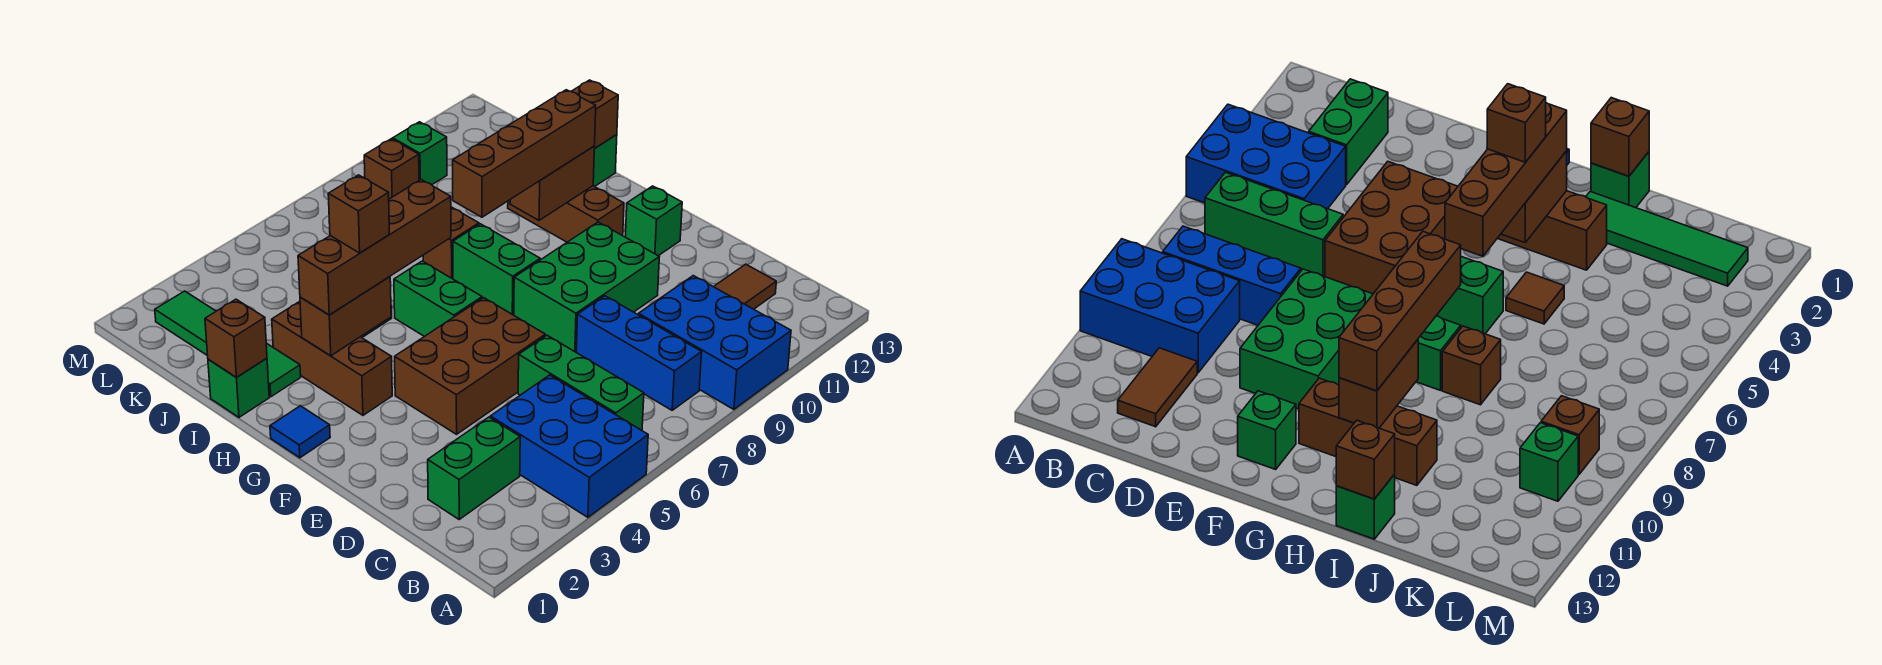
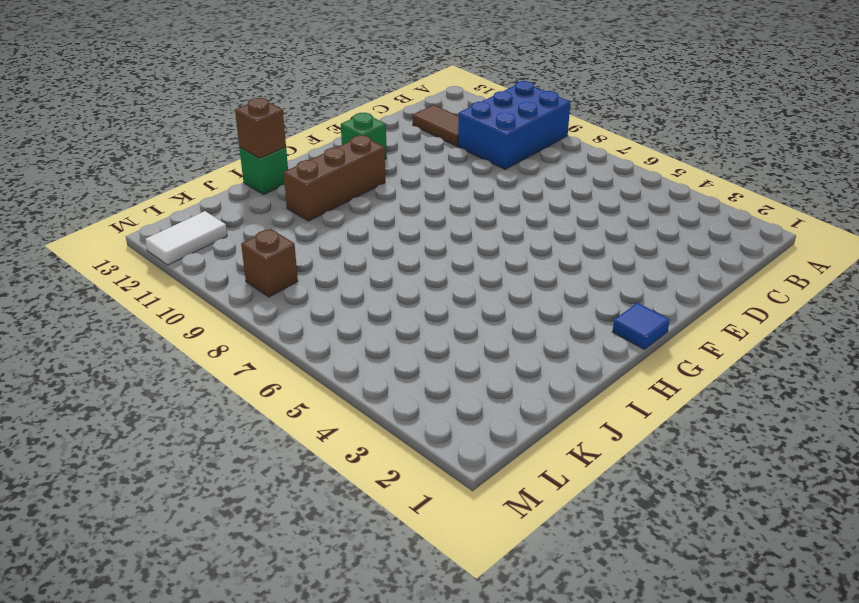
white tile L12:M12 level 1 -> none
none -> blue brick A4:C5 level 1
none -> green brick B6:D6 level 1
none -> blue brick B8:D8 level 1

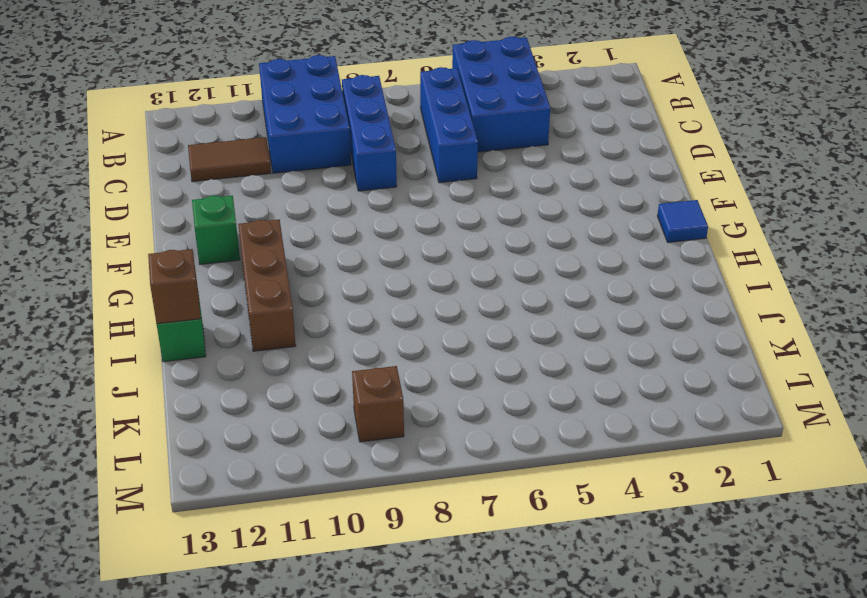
blue brick B6:D6 level 1 -> green brick B6:D6 level 1
none -> green brick C2:C3 level 1
none -> brown brick E4:F6 level 1
none -> green brick E8:F10 level 1

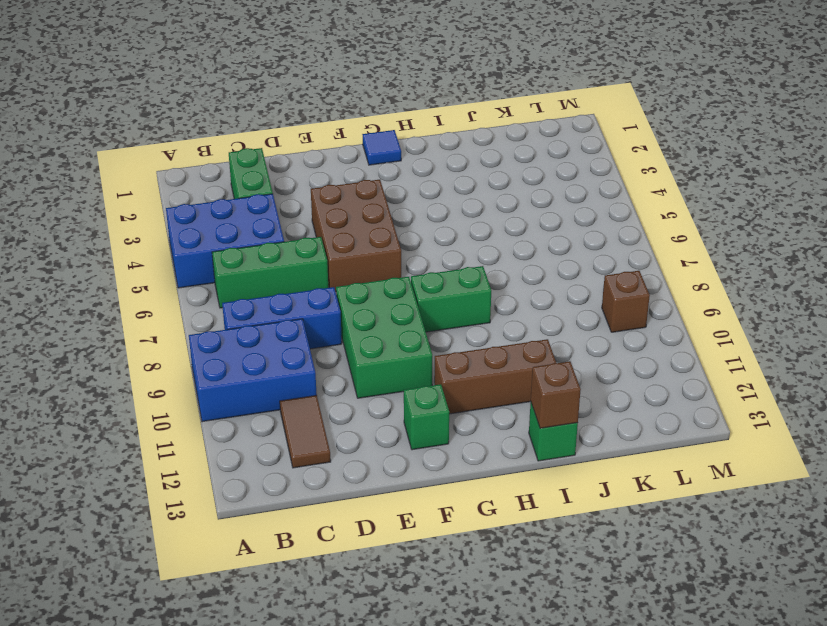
none -> brown brick G3:I3 level 1
none -> green brick G6:H6 level 1
none -> green brick I1 level 1

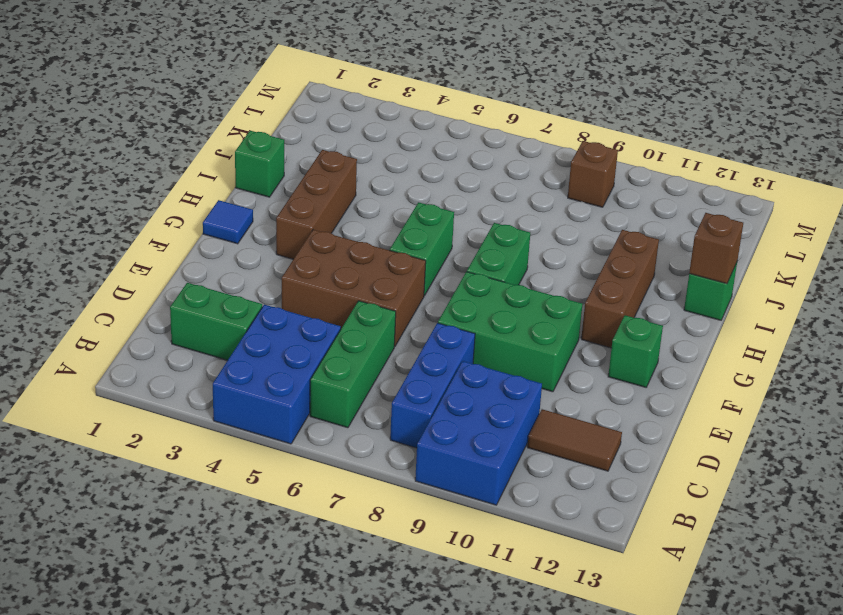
none -> green tile I2:L2 level 1
none -> brown tile I5 level 1
none -> brown brick I8 level 1

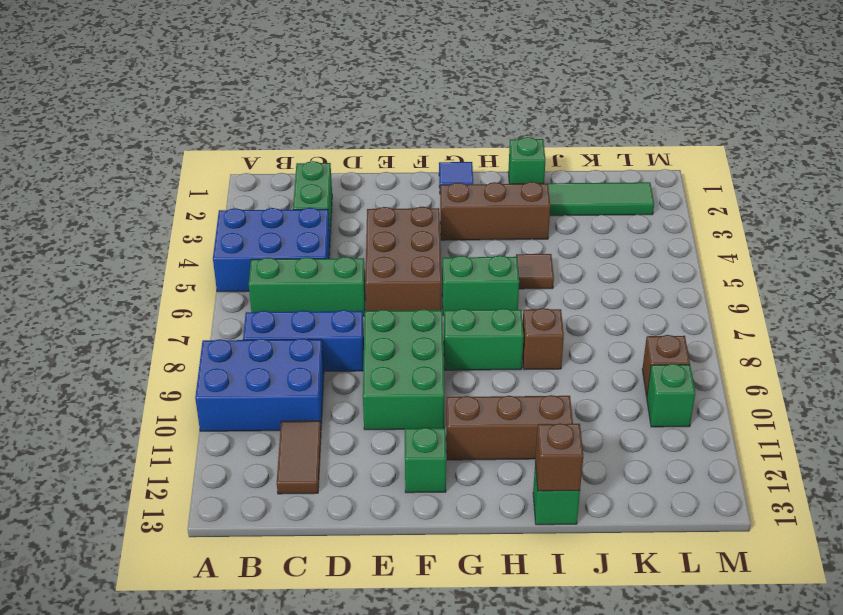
none -> brown brick H3:H4 level 2
none -> brown brick H10:H11 level 2
none -> brown brick I1 level 2

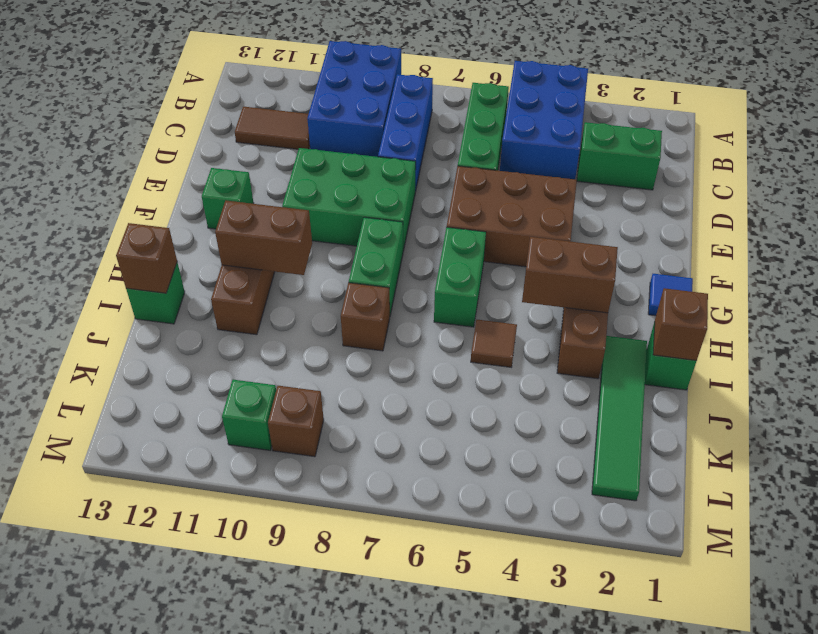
none -> brown brick H3:H6 level 3
none -> brown brick H8:H11 level 3
none -> brown brick H4 level 4

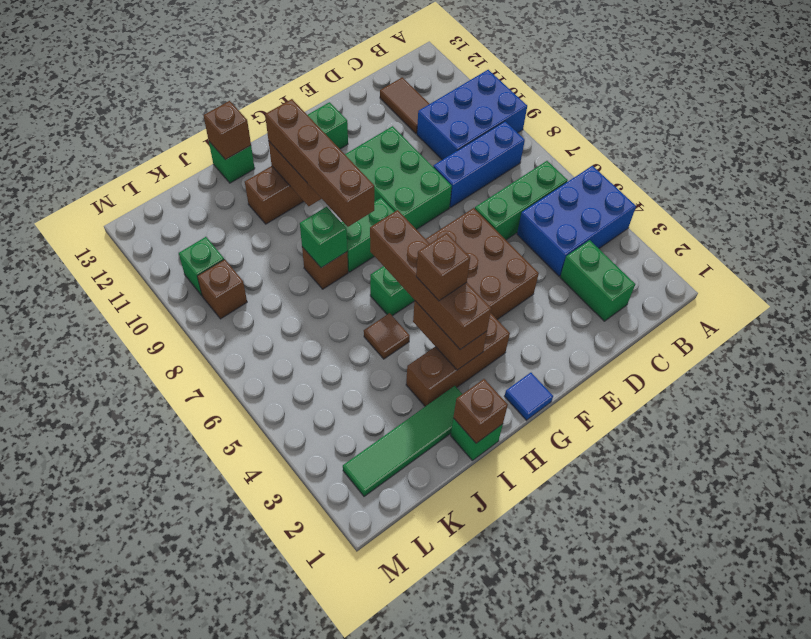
green brick I8 level 2 -> none

